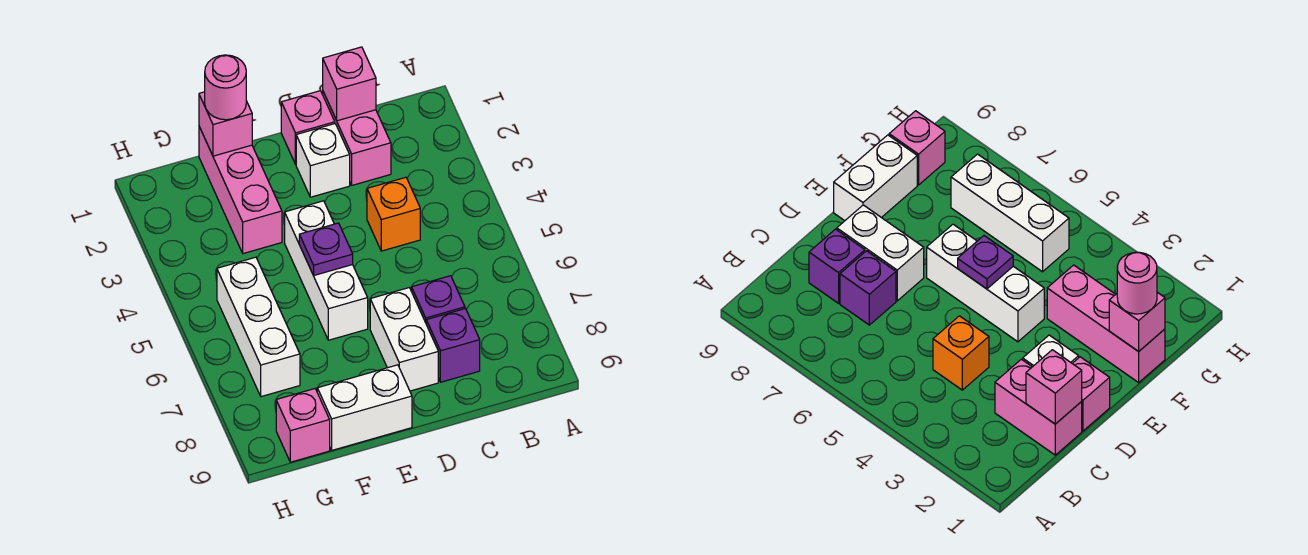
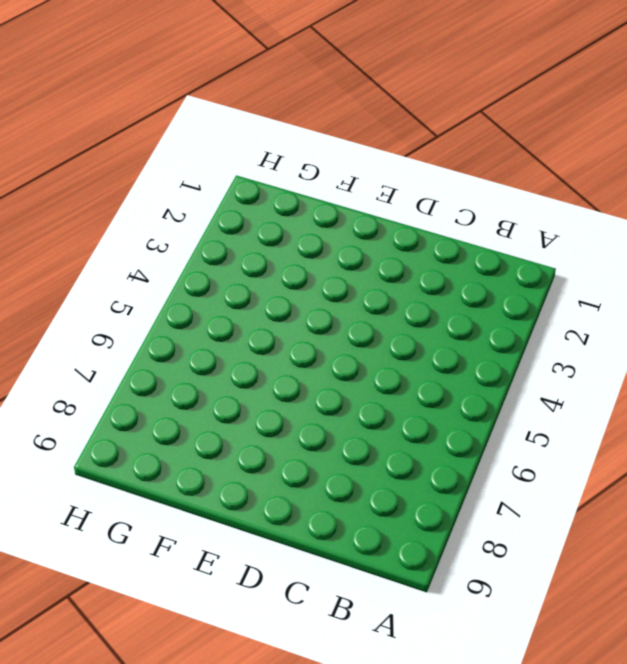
none -> pink brick C1:C2 level 1
none -> orange brick C4 level 1
none -> purple brick C7 level 1

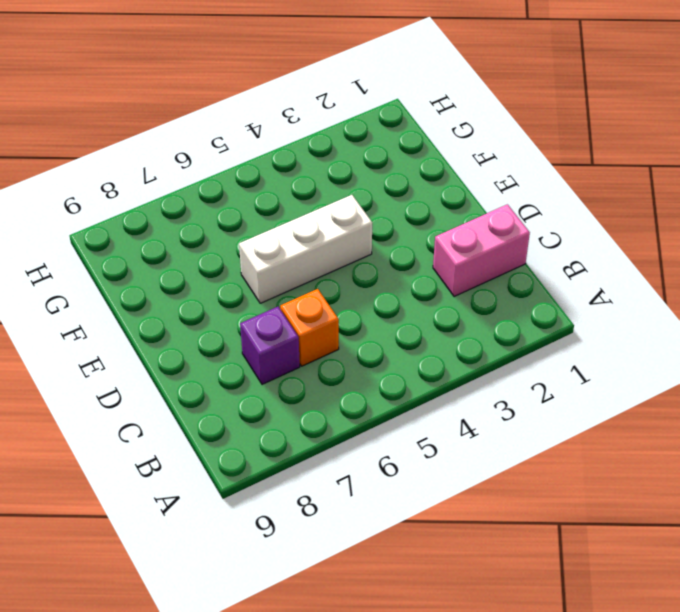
orange brick C6 level 1 -> orange brick C4 level 1
none -> purple brick C8 level 1
none -> pink brick D1 level 1
none -> white brick D2 level 1

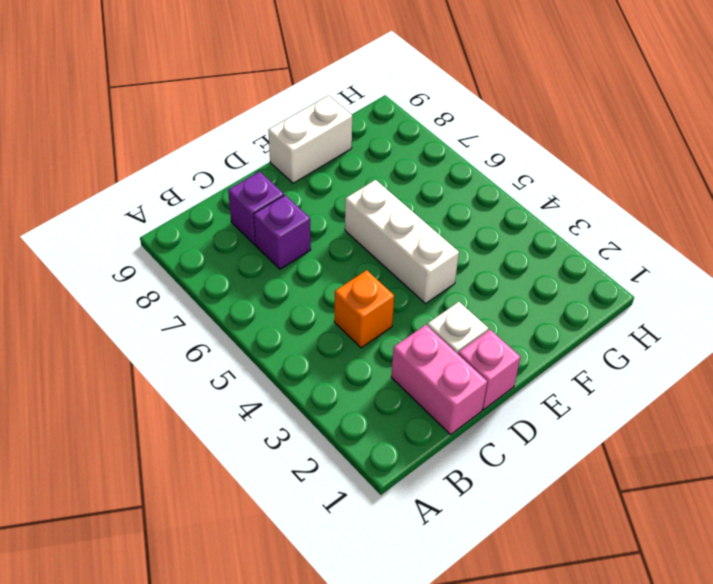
none -> white brick D7:D8 level 1
none -> pink brick F1:F3 level 1
none -> white brick G5:G7 level 1

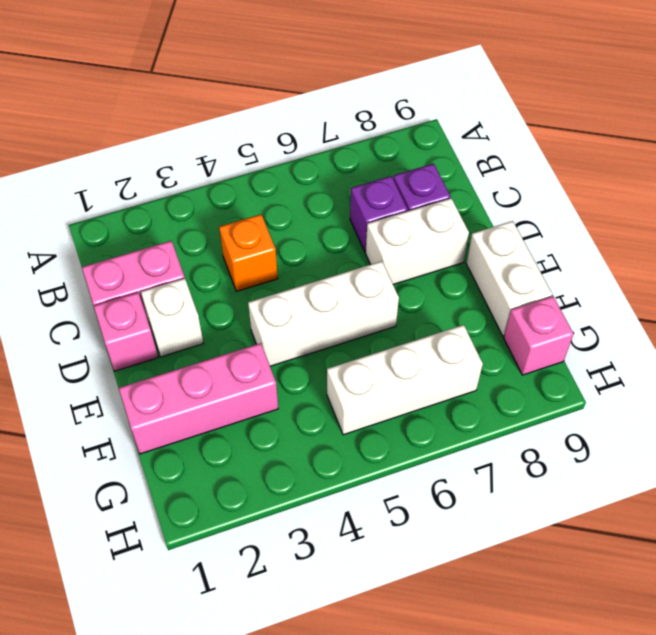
none -> pink brick C1 level 2
none -> purple plate E5 level 2
none -> pink brick F1 level 2

